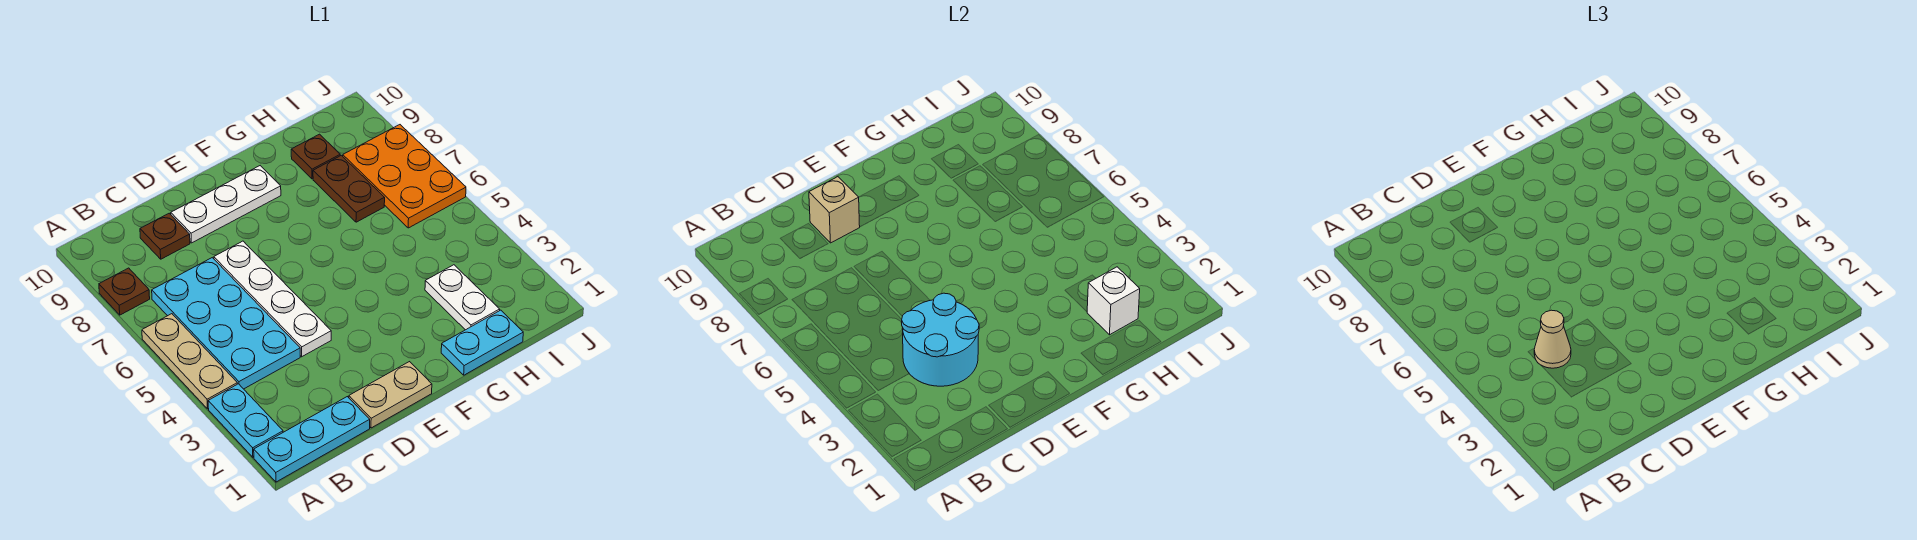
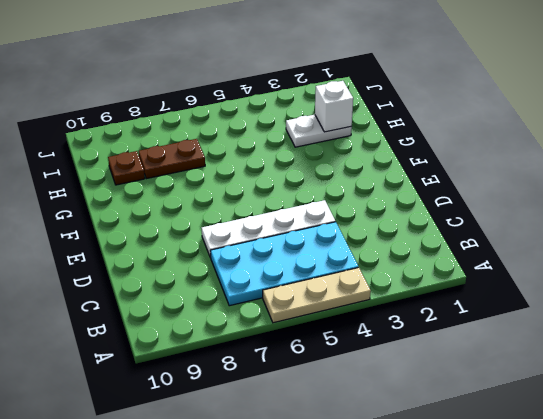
none -> cyan plate A1:C1 level 1
none -> cyan plate A2:A3 level 1
none -> brown plate A8 level 1

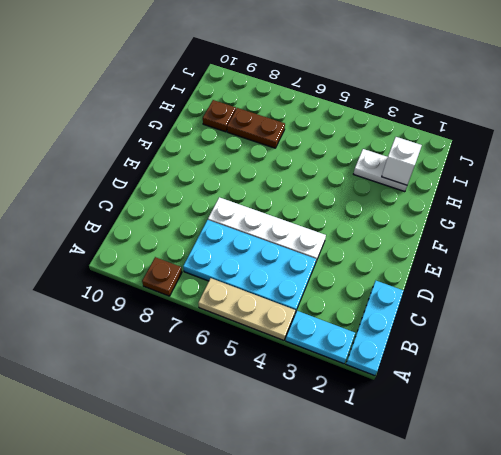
none -> brown plate C9 level 1
none -> tan plate D1:E1 level 1
none -> white plate D9:F9 level 1

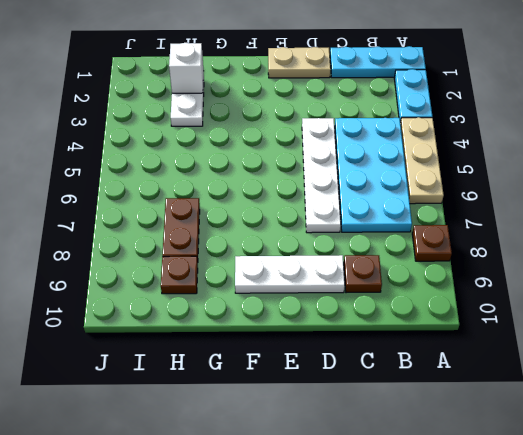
none -> cyan plate G1:H1 level 1
none -> orange plate I6:J8 level 1
none -> cyan round brick C3:D4 level 2

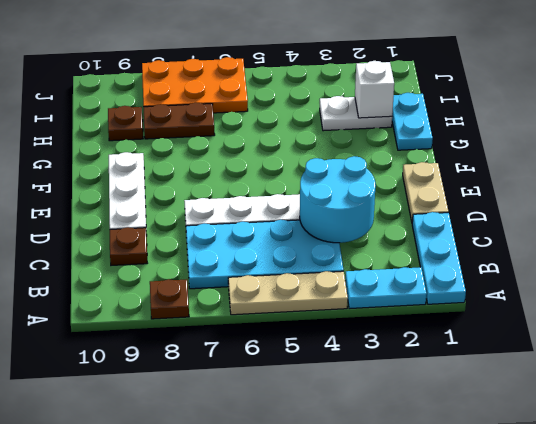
none -> tan brick D9 level 2
none -> tan cone C4 level 3

